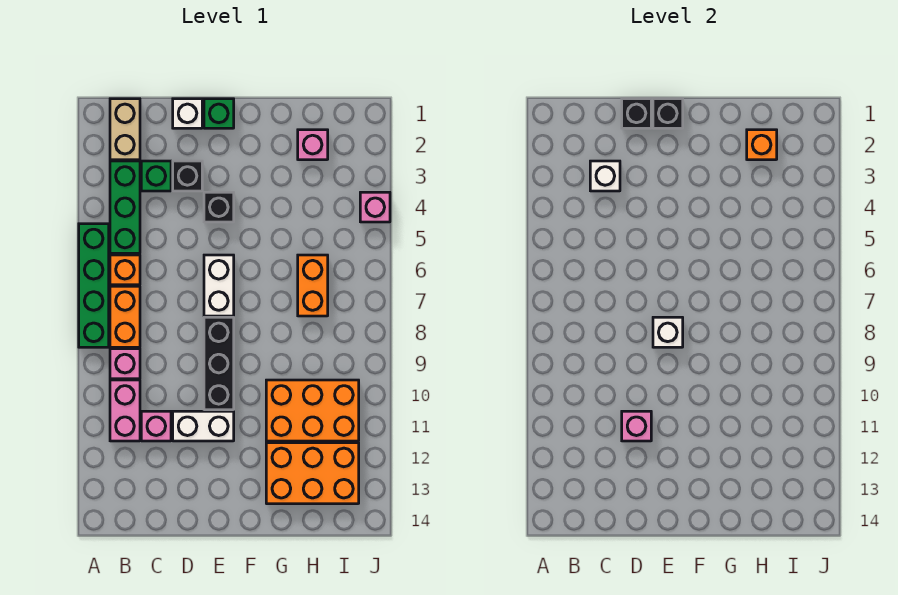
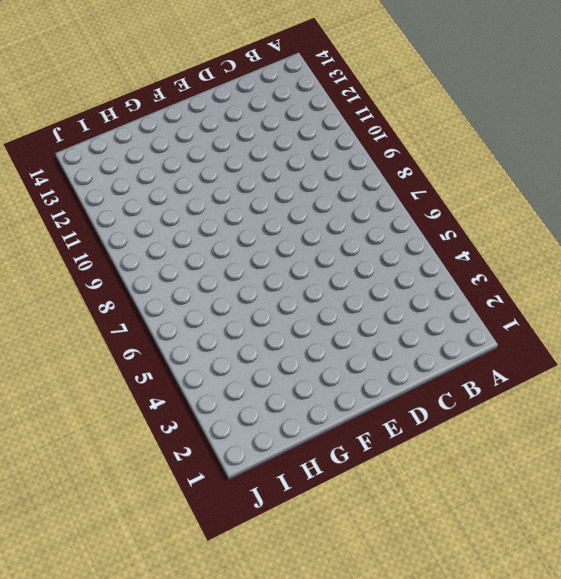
none -> green brick A5:A8 level 1
none -> tan brick B1:B2 level 1
none -> green brick B3:B5 level 1

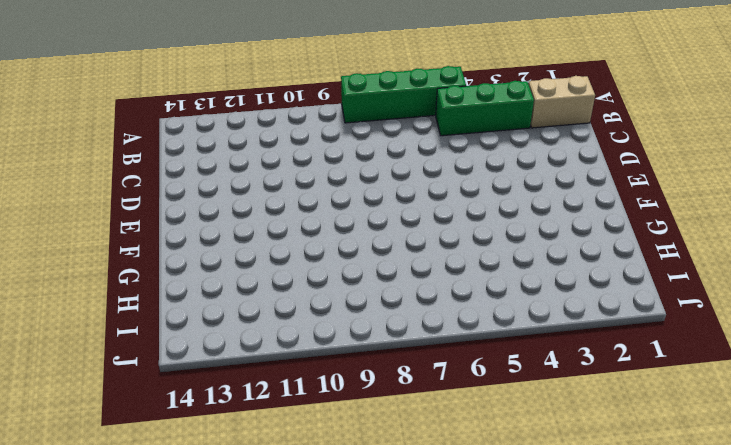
none -> orange brick B6 level 1
none -> orange brick B7:B8 level 1
none -> pink brick B9 level 1

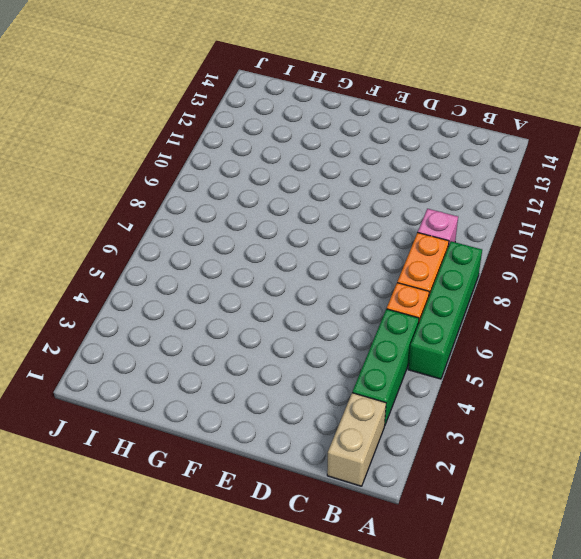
none -> pink brick B10:B11 level 1
none -> green brick C3 level 1
none -> pink brick C11 level 1

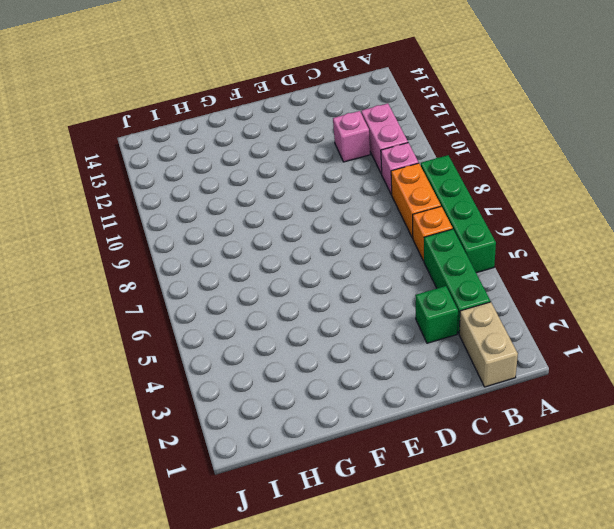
none -> white brick D1 level 1
none -> black brick D3 level 1
none -> white brick D11:E11 level 1

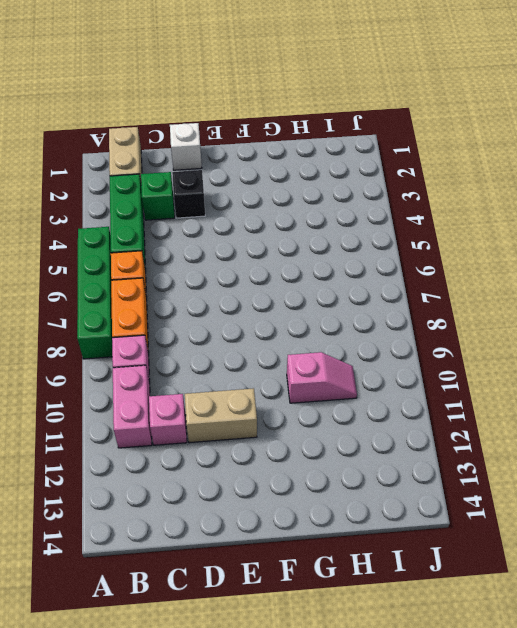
tan brick D11:E11 level 1 -> white brick D11:E11 level 1
pink slope G10:H10 level 1 top G -> orange brick G10:I11 level 1
none -> green brick E1 level 1
none -> black brick E4 level 1
none -> white brick E6:E7 level 1

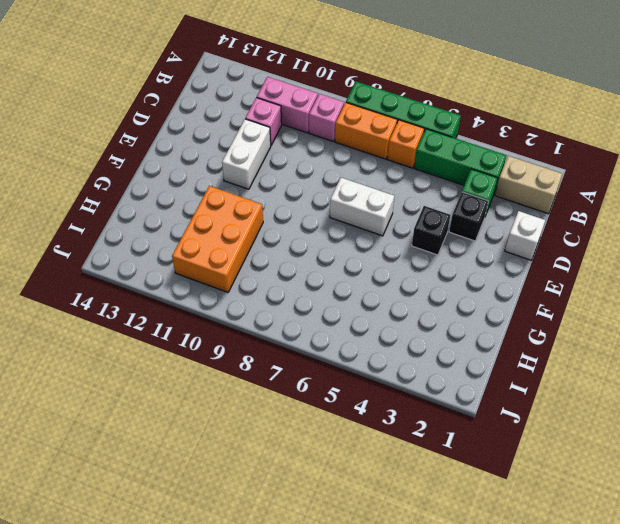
none -> green brick E1 level 1
none -> black brick E8:E10 level 1
none -> orange brick G12:I13 level 1

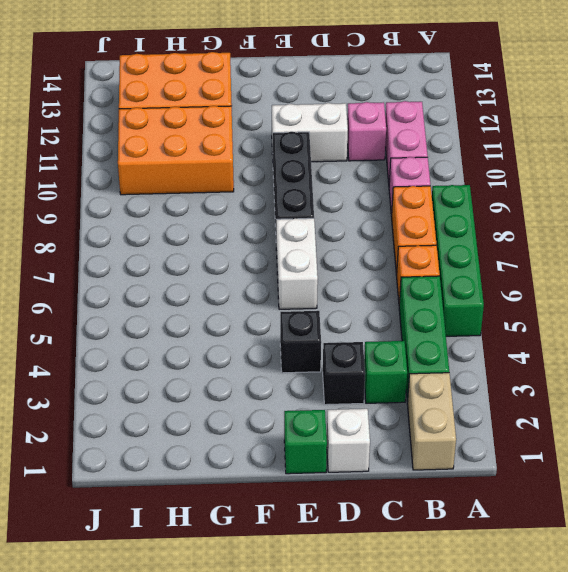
none -> pink brick H2 level 1
none -> orange brick H6:H7 level 1
none -> pink brick J4 level 1

